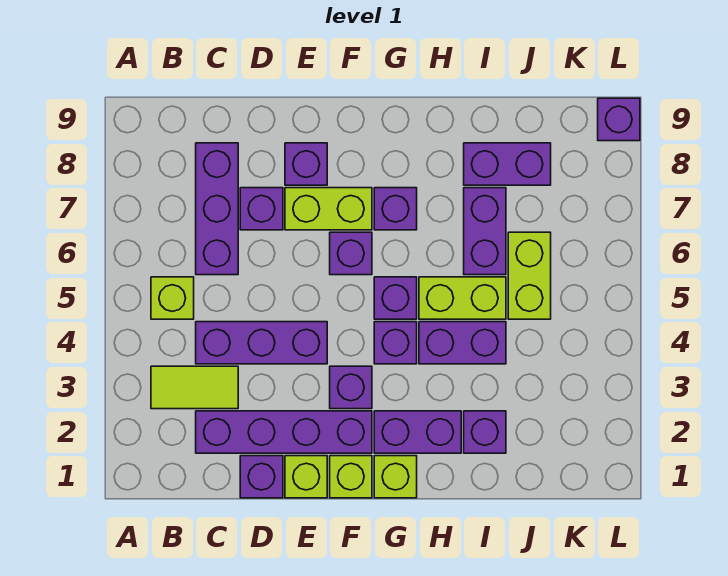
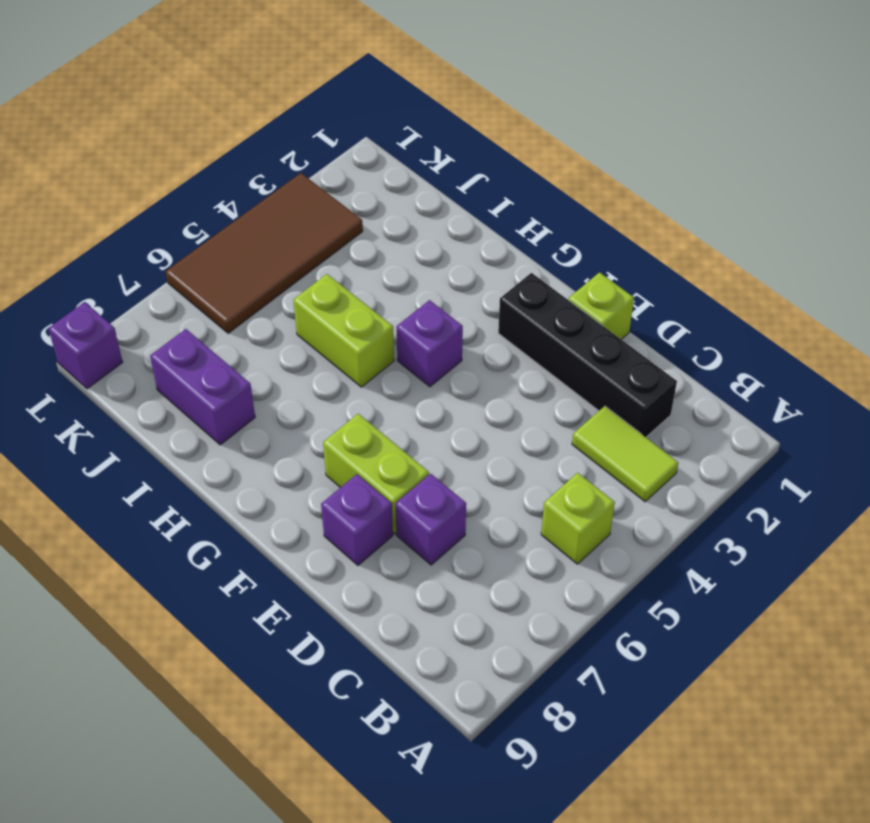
black brick C2:F2 level 1 -> purple brick C2:F2 level 1
brown tile K3:L6 level 1 -> none
none -> purple brick C4:E4 level 1
none -> purple brick C6:C8 level 1
none -> purple brick D1 level 1

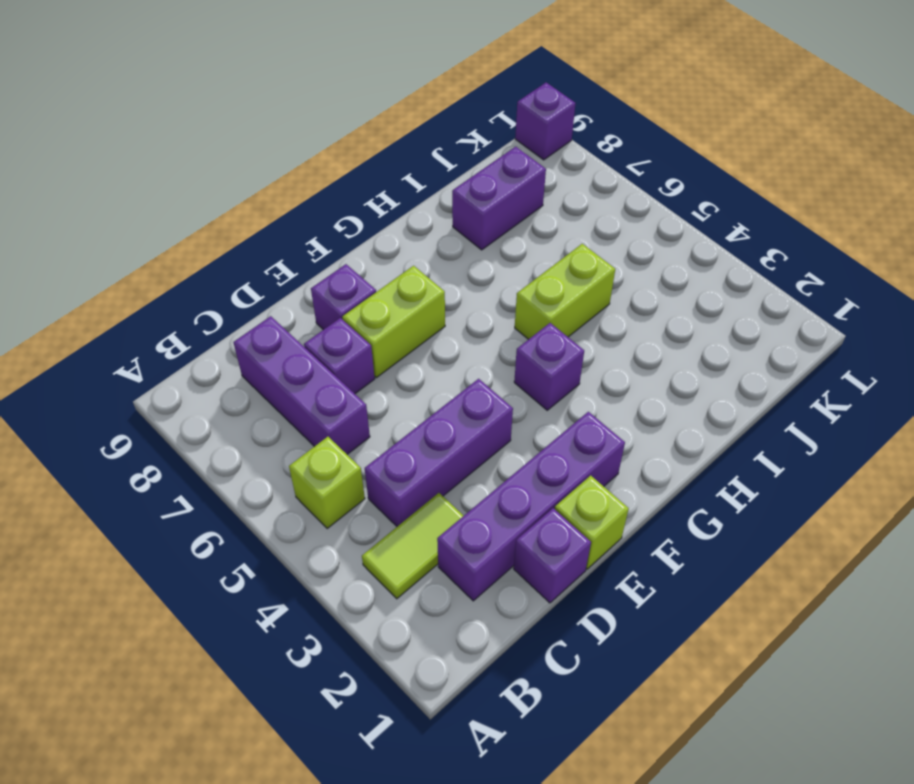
none -> lime brick F1 level 1
none -> purple brick F3 level 1
none -> purple brick F6 level 1

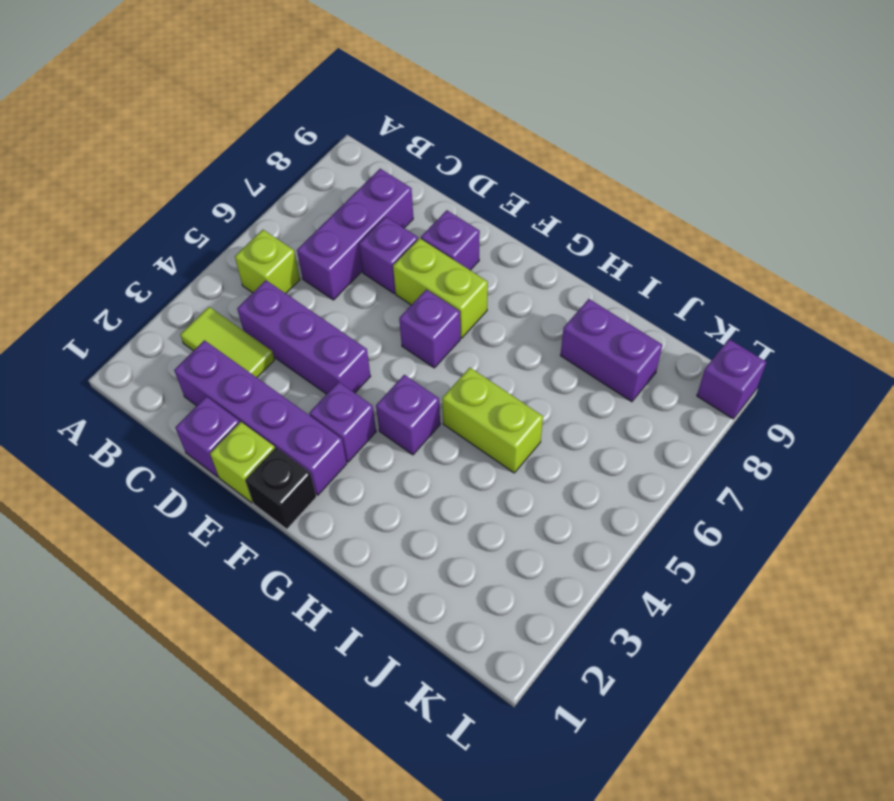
black brick F1 level 1 -> lime brick F1 level 1
none -> lime brick G1 level 1
none -> purple brick G2:H2 level 1
none -> purple brick G5 level 1

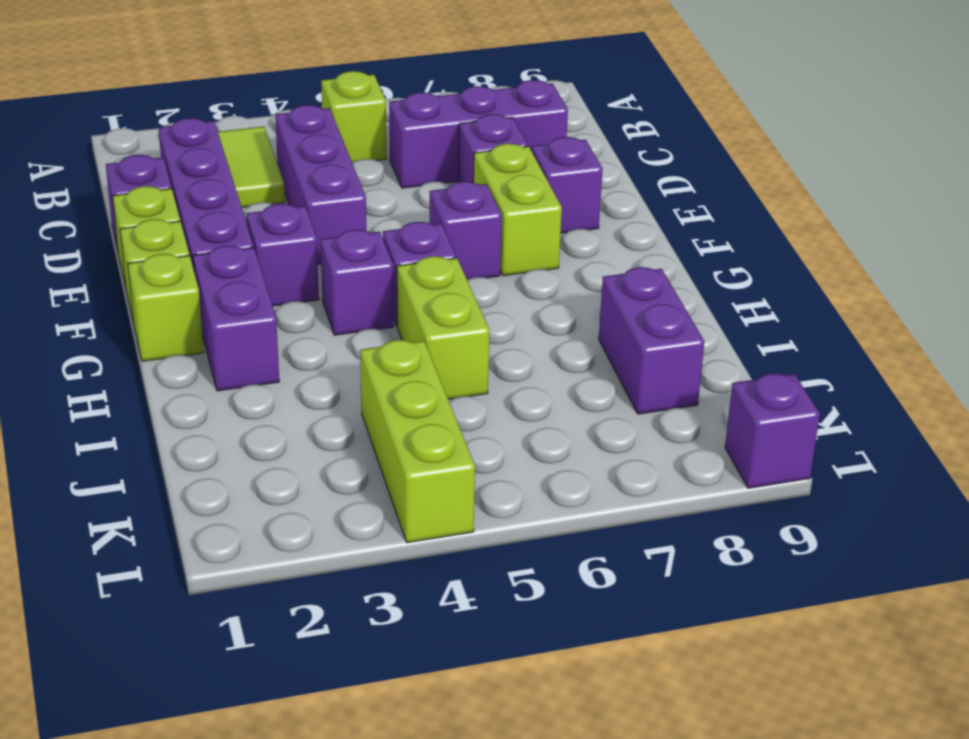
lime brick J4:L4 level 1 -> none
none -> purple brick G7 level 1
none -> purple brick H4:I4 level 1
none -> purple brick I2 level 1

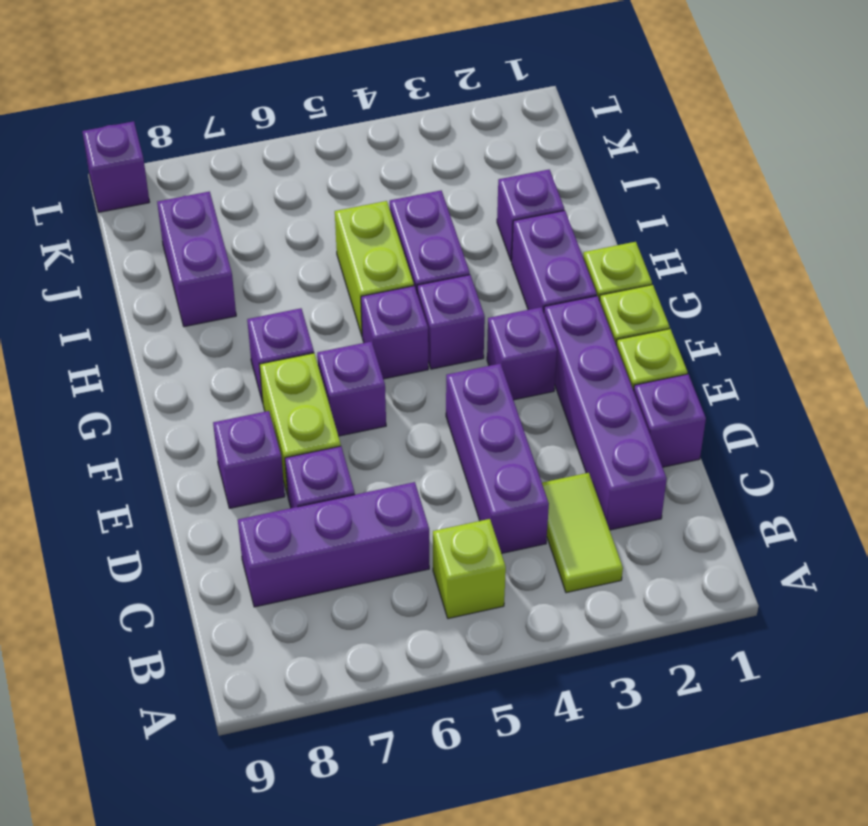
none -> purple brick I6:I7 level 1
none -> lime brick J5:J6 level 1

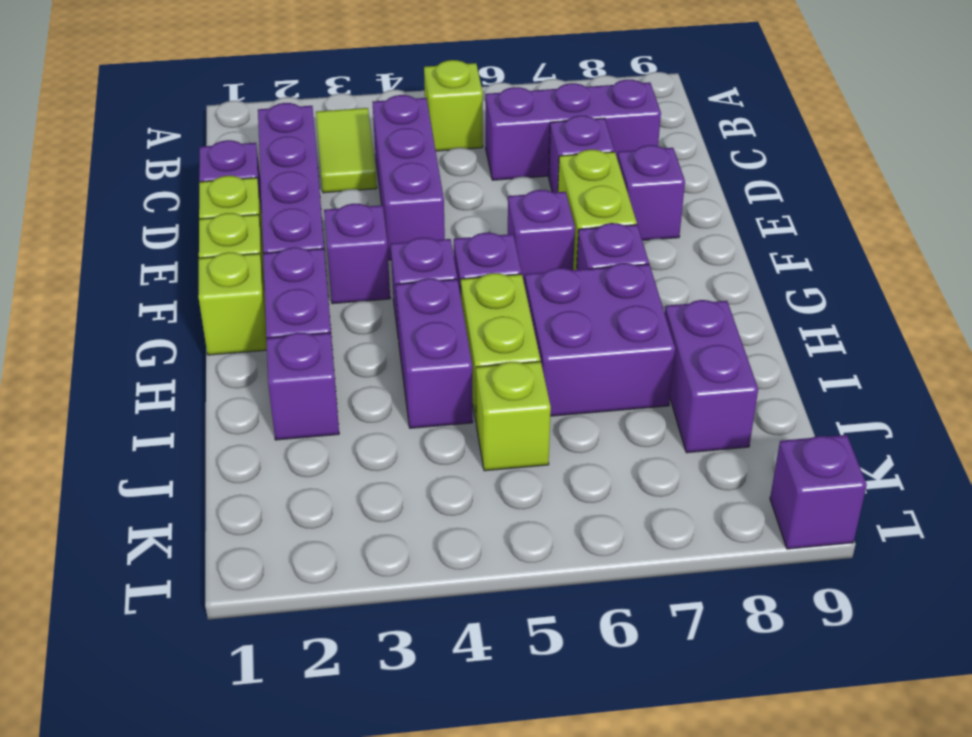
purple brick H6:I7 level 1 -> purple brick I6:I7 level 1
lime brick J5 level 1 -> lime brick J5:J6 level 1

